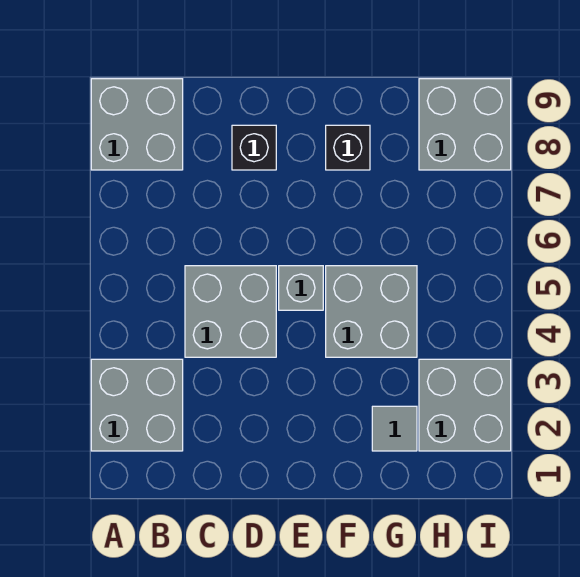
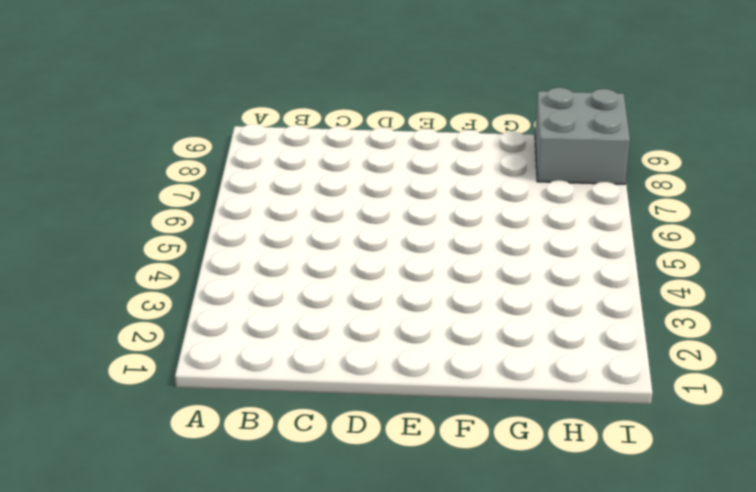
none -> grey brick A2:B3 level 1
none -> grey brick A8:B9 level 1

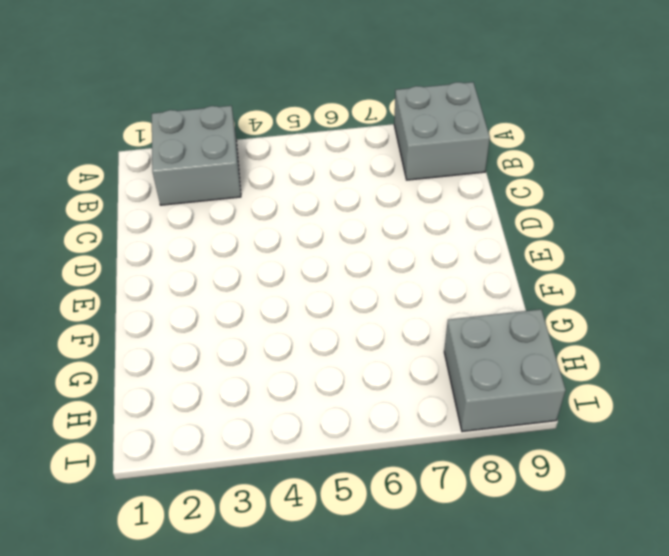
none -> grey brick C4:D5 level 1
none -> black brick D8 level 1

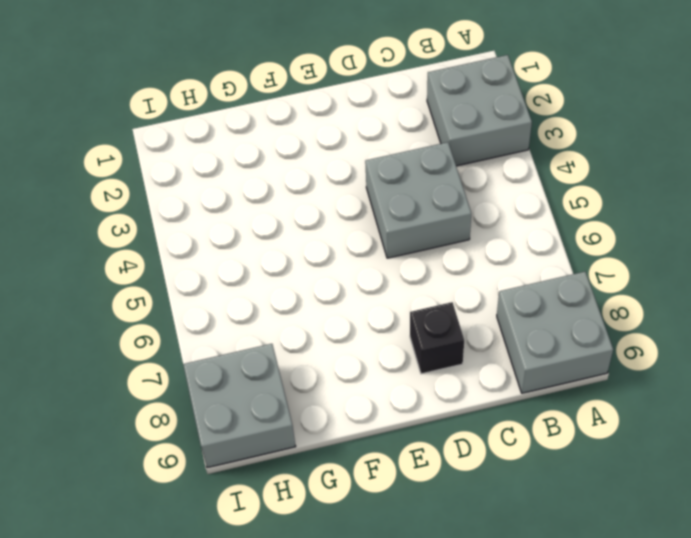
none -> grey brick E5 level 1
none -> grey brick F4:G5 level 1

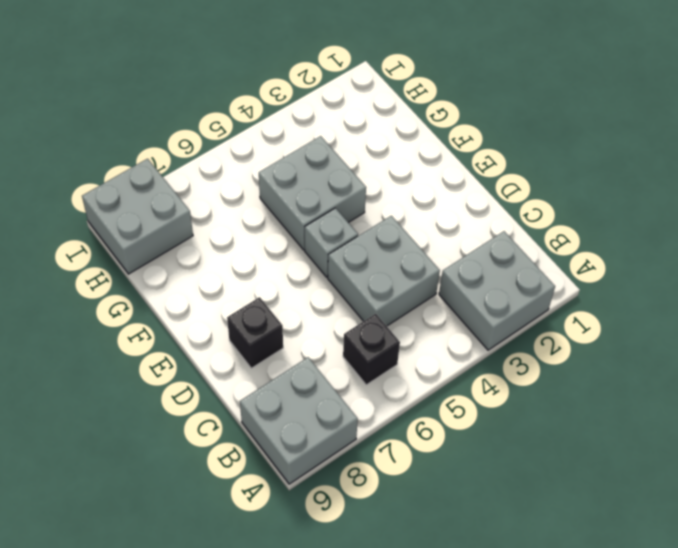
black brick B6 level 1 -> black brick F8 level 1
none -> grey tile G2 level 1
none -> grey brick H2:I3 level 1

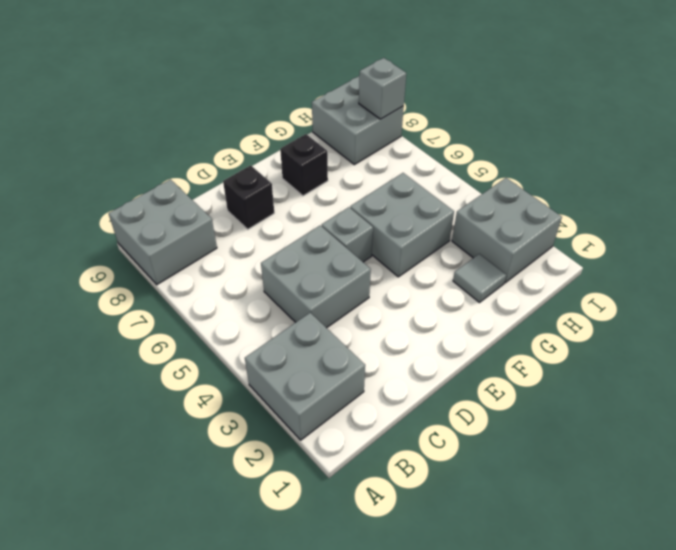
grey brick I8 level 2 -> none

